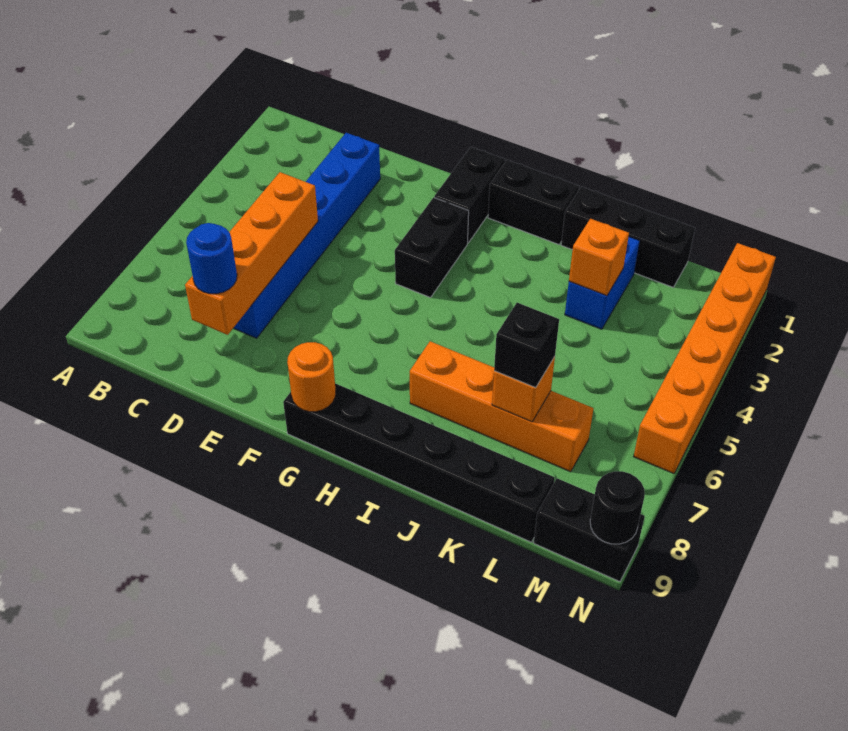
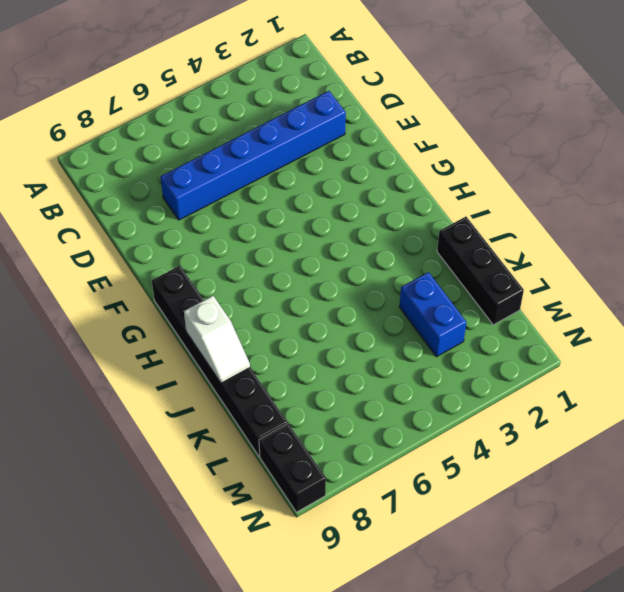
white slope I9:J9 level 2 top I -> none
blue brick K3:L3 level 1 -> blue brick K2:K3 level 1
none -> black brick G1:G2 level 1
none -> black brick G3:G4 level 1
none -> black brick H1:I1 level 1

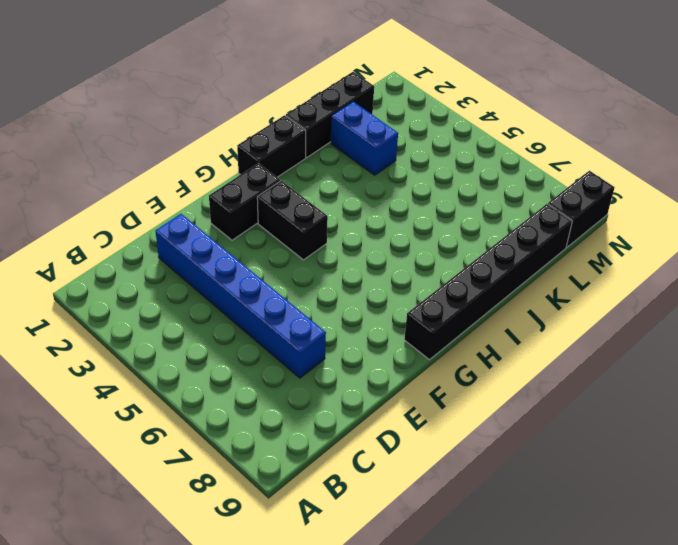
black brick F2:G2 level 1 -> black brick G1:G2 level 1
none -> orange brick I7:L7 level 1
none -> orange brick N1:N6 level 1
none -> orange brick D5:D8 level 2

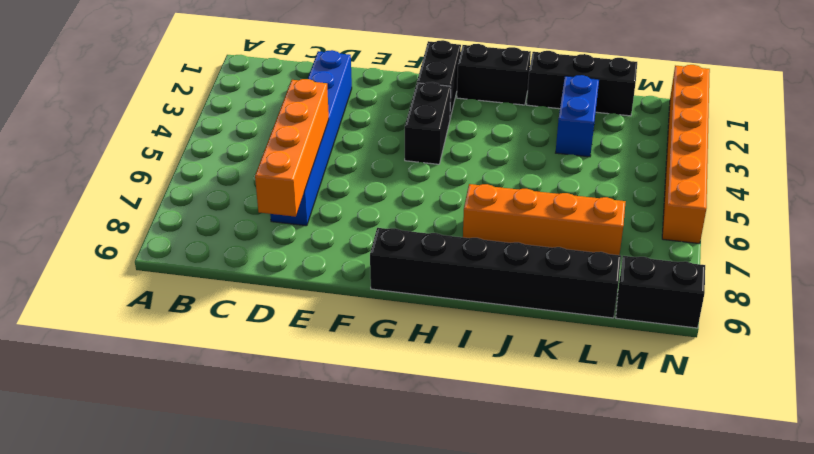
none -> orange round brick G9 level 2
none -> orange brick K3 level 2
none -> orange brick K7 level 2

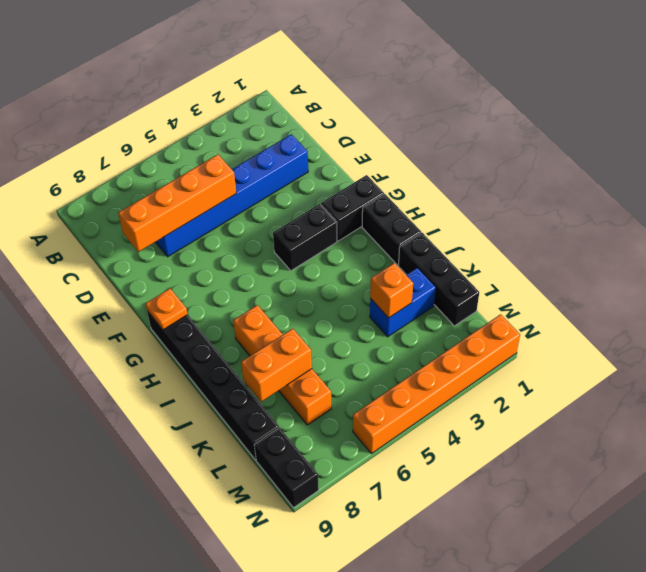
orange plate G9 level 2 -> orange round brick G9 level 2
orange brick K7:K8 level 2 -> orange brick K7 level 2
none -> black round brick N9 level 2
none -> blue round brick D8 level 3
none -> black brick K7 level 3

